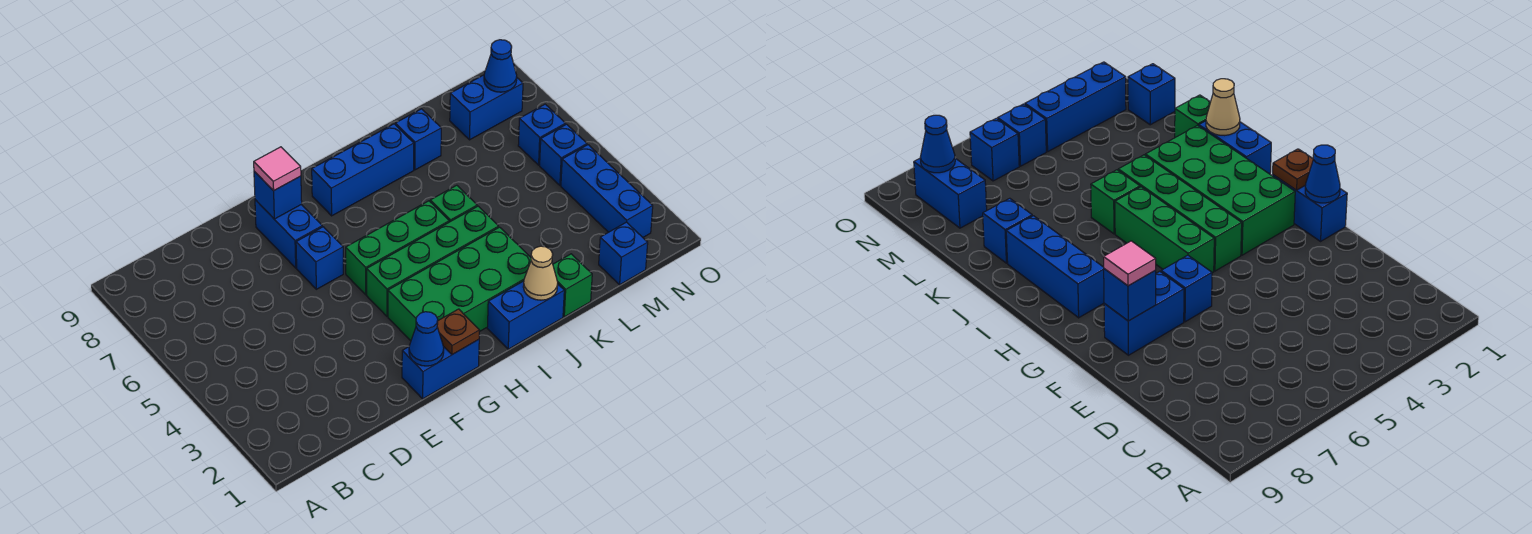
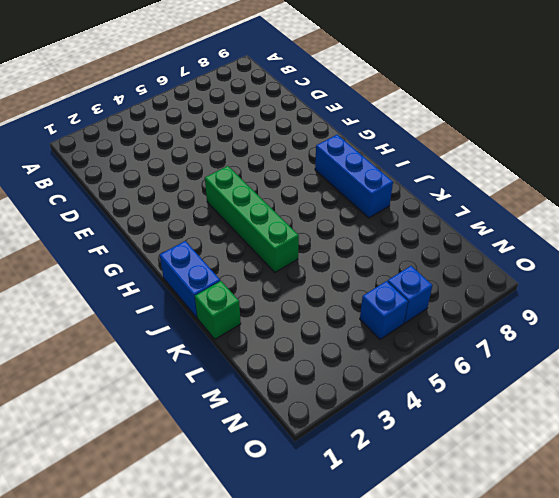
none -> blue brick F1:G1 level 1
none -> blue brick F6 level 1
none -> blue brick F7:F8 level 1

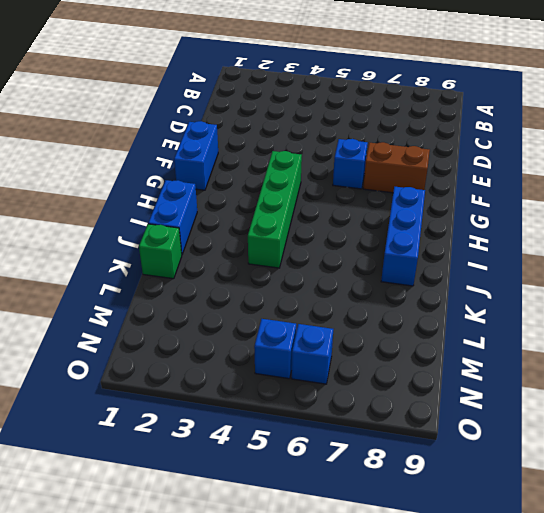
brown brick F7:F8 level 1 -> blue brick F7:F8 level 1
none -> green brick G2:J3 level 1
none -> green brick G5:I5 level 1
none -> green brick J5 level 1

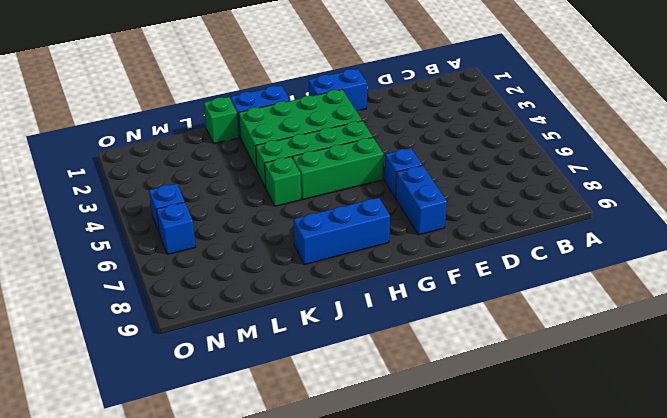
none -> blue brick K8 level 1
none -> blue brick M1 level 1
none -> blue brick M8:N8 level 1

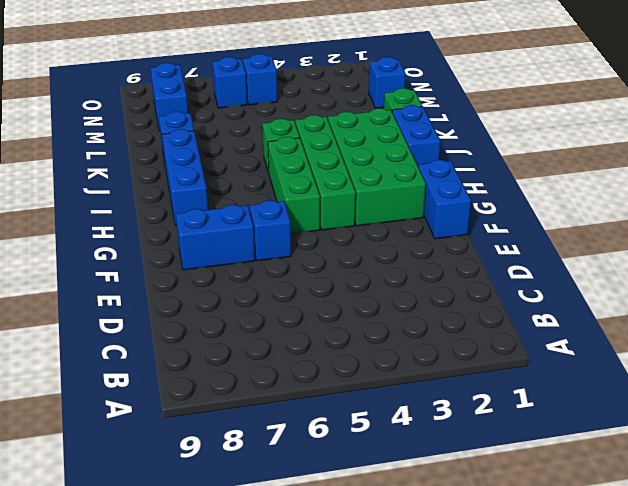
none -> blue brick N2:N4 level 1
none -> blue cone F1 level 2
none -> blue brick F8 level 2

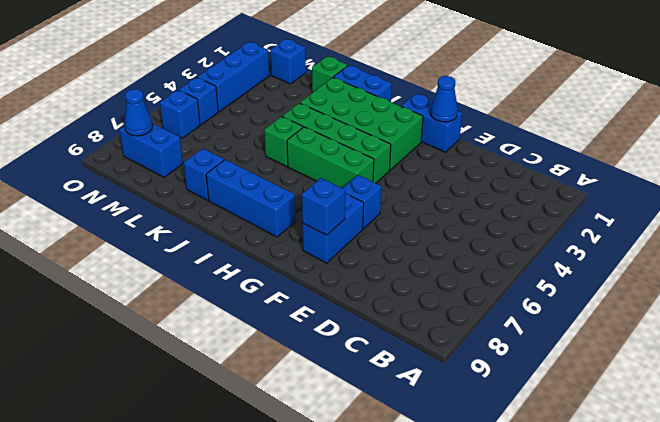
none -> brown plate G1 level 2
none -> tan cone J1 level 2
none -> pink tile F8 level 3

